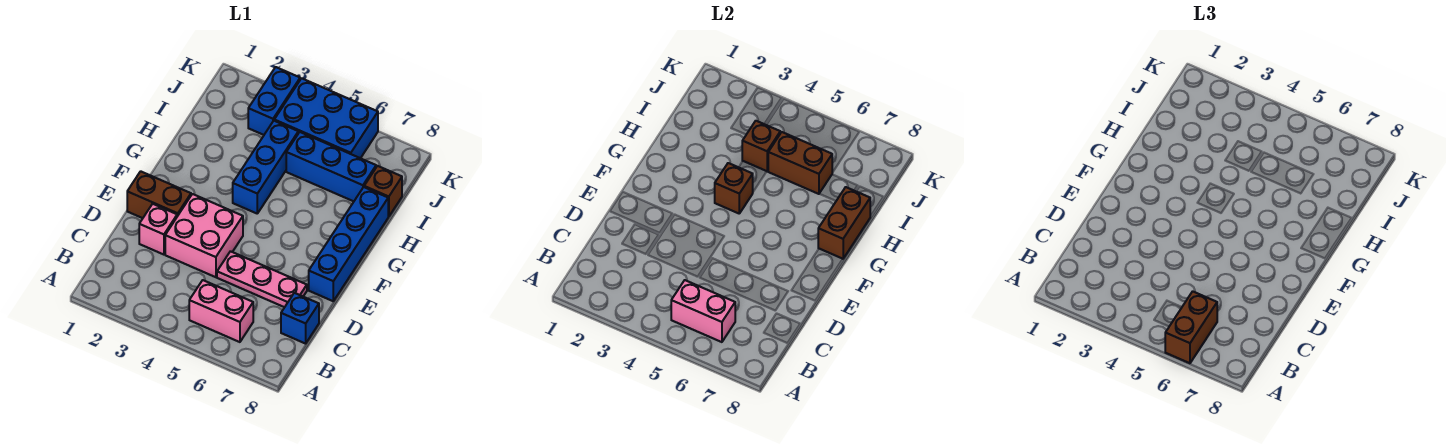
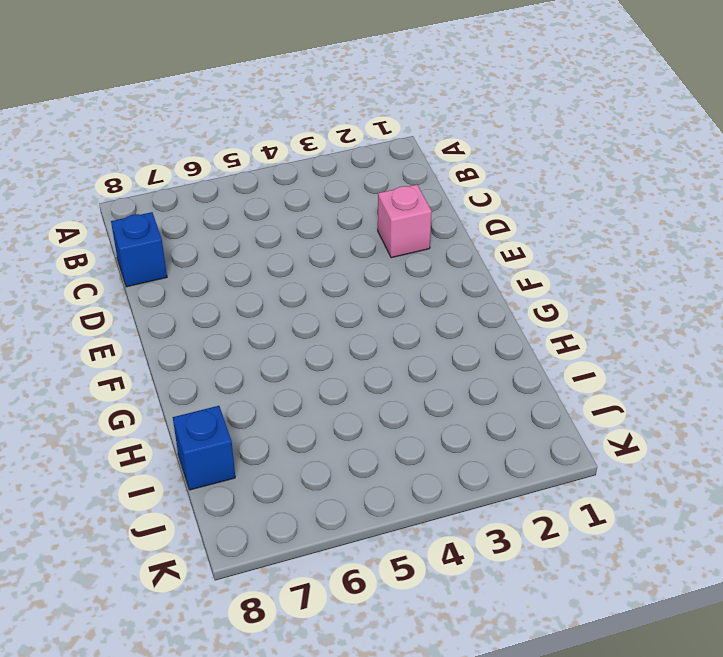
blue brick I8 level 1 -> brown brick I8 level 1
none -> pink brick B5:B6 level 1
none -> pink brick D3:E4 level 1
none -> pink plate D5:D7 level 1

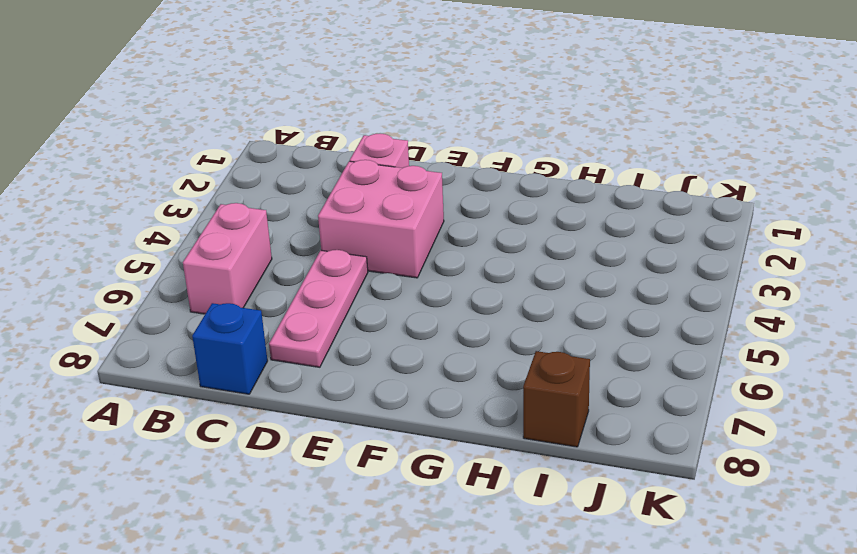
none -> brown brick E1:E2 level 1
none -> blue brick E8:H8 level 1
none -> blue brick G4:I4 level 1

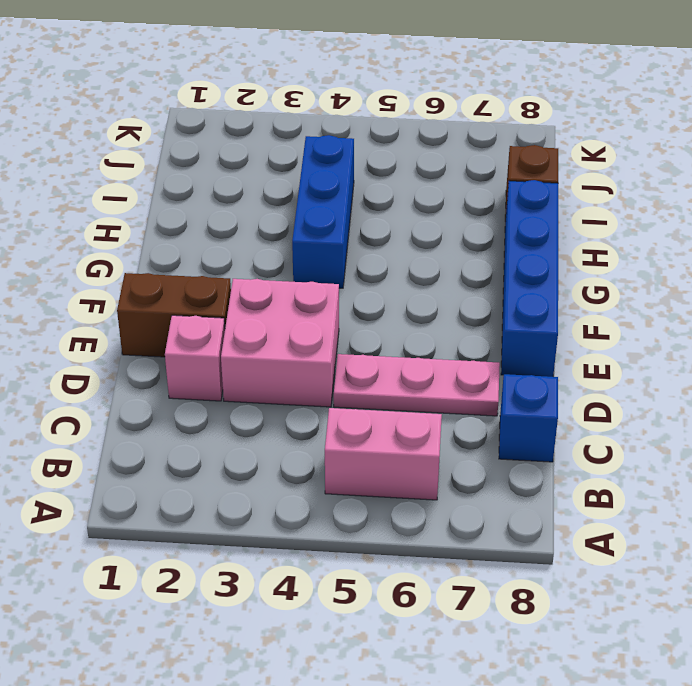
none -> blue brick I5:I7 level 1
none -> blue brick J3:K3 level 1
none -> blue brick J4:K6 level 1

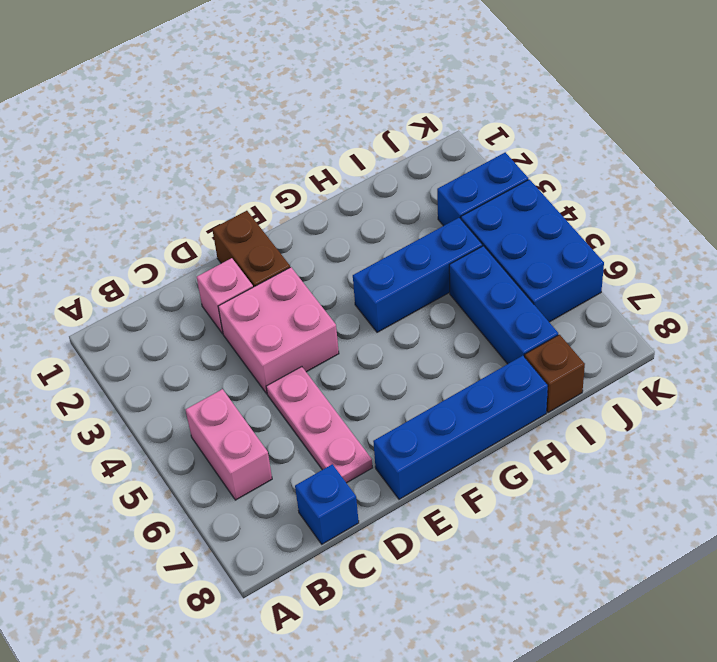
none -> pink brick B5:B6 level 2
none -> brown brick G4 level 2
none -> brown brick G8:H8 level 2

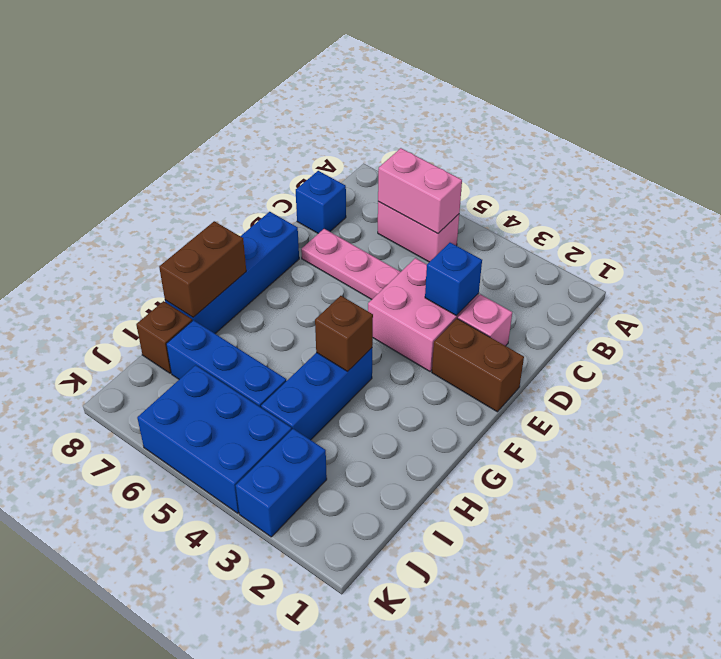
blue brick D3 level 2 -> none
none -> brown brick I4 level 2
none -> brown brick I5:I6 level 2
none -> brown brick A6:B6 level 3

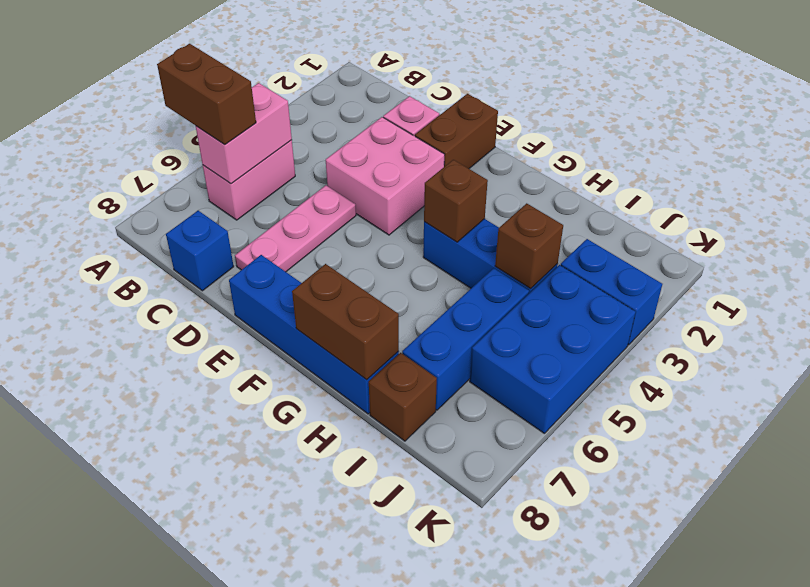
none -> brown brick I5:I6 level 2

